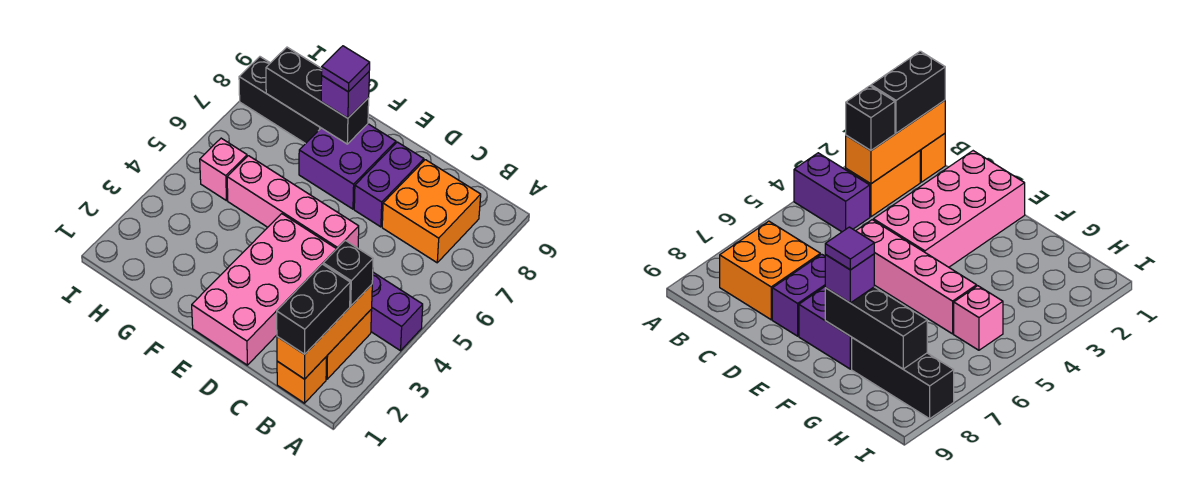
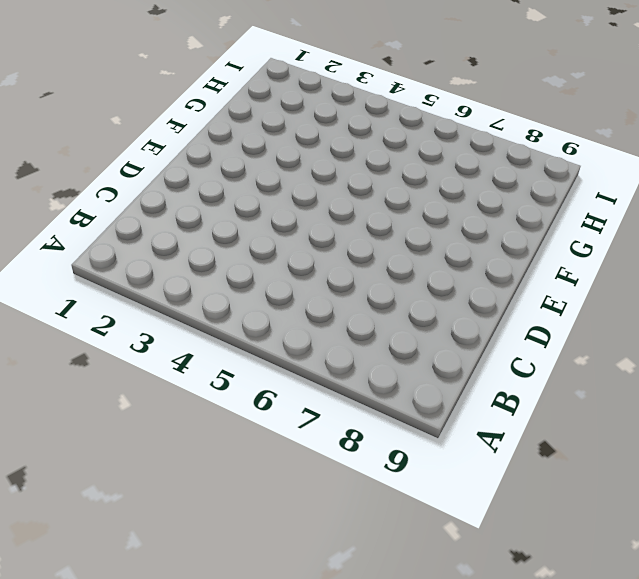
none -> purple brick A4:B4 level 1
none -> orange brick B1 level 1
none -> orange brick B2:B3 level 1

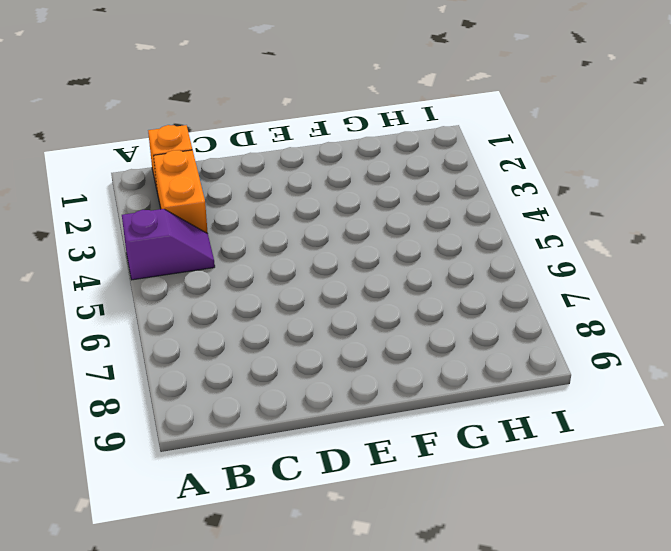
purple slope A4:B4 level 1 top A -> purple brick A4:B4 level 1
none -> orange brick B7:C8 level 1
none -> pink brick D1:E4 level 1
none -> pink brick D5:G5 level 1

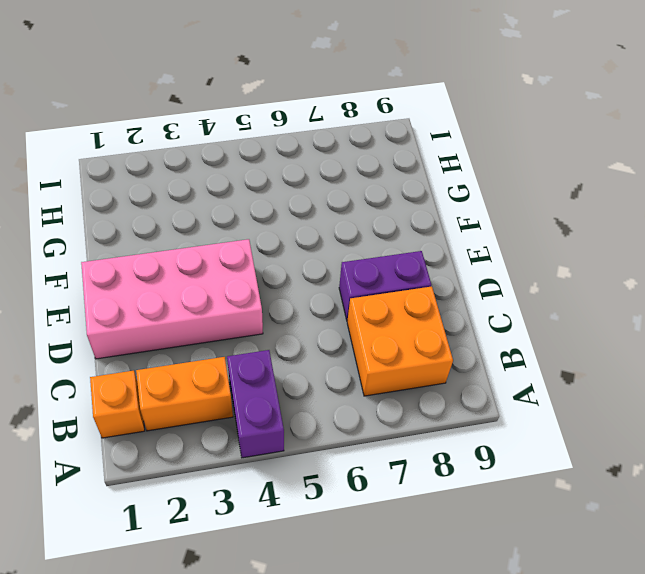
none -> pink brick D5:G5 level 1
none -> purple brick E7:F8 level 1
none -> black brick G8:I8 level 1

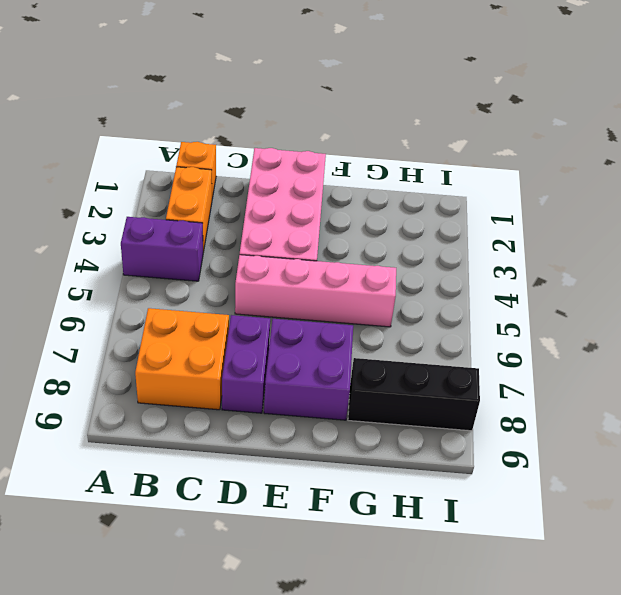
none -> pink brick H5 level 1
none -> orange brick B1:B3 level 2
none -> black brick F8:H8 level 2

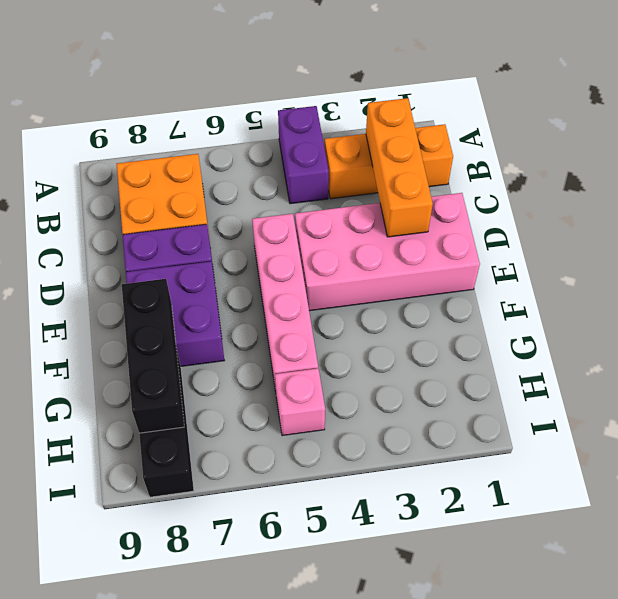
orange brick B2:D2 level 2 -> orange brick B1:B3 level 2
none -> black brick B1:B2 level 3
none -> black brick B3 level 3
none -> purple brick F8 level 3

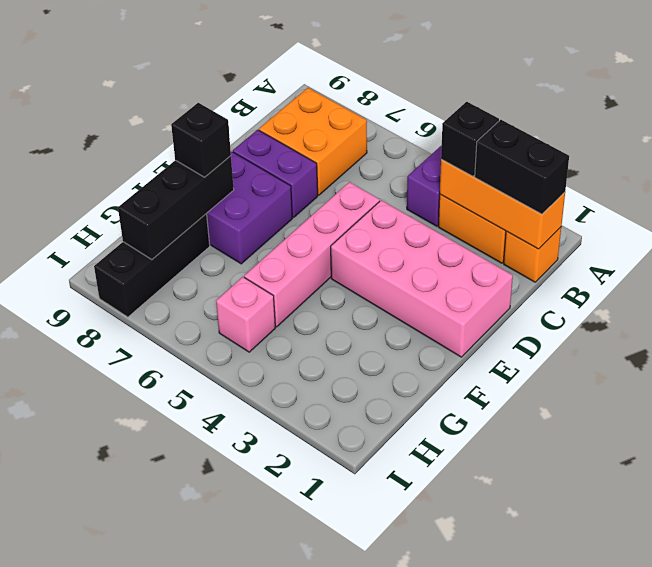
black brick F8 level 3 -> purple brick F8 level 3
none -> purple tile F8 level 4

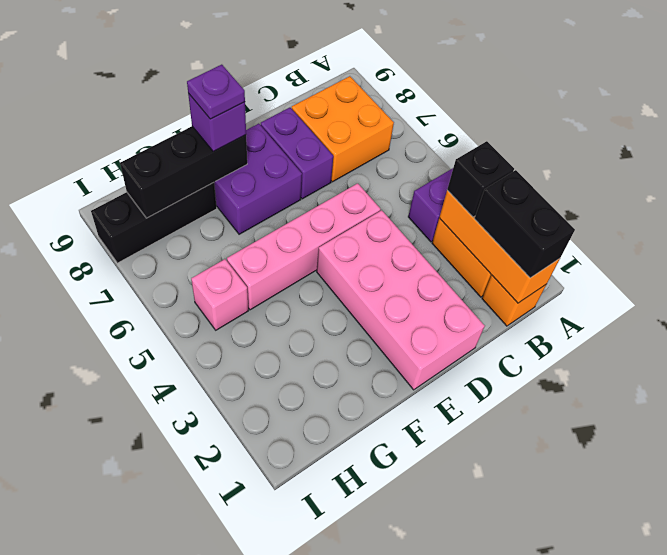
purple plate F8 level 4 -> purple tile F8 level 4

